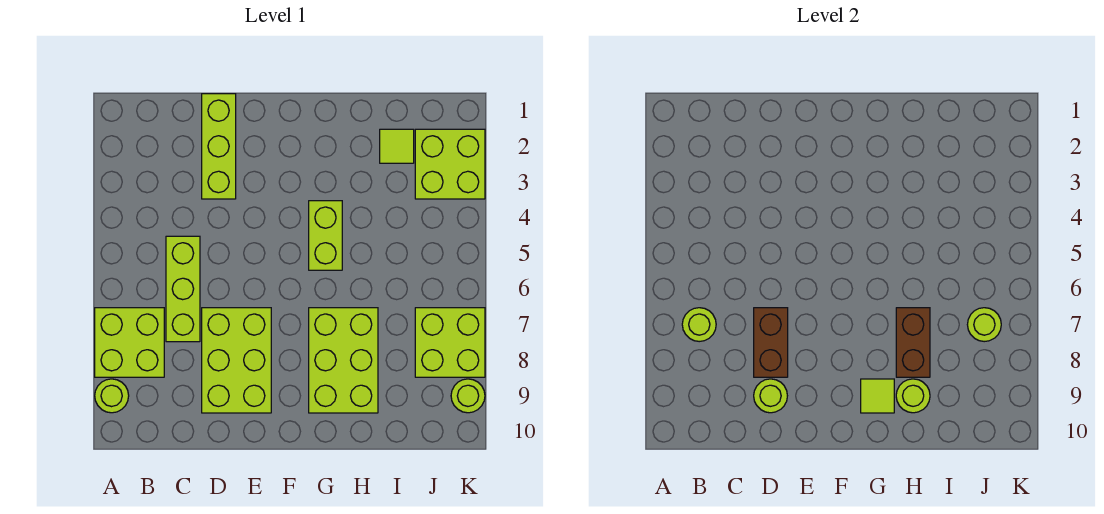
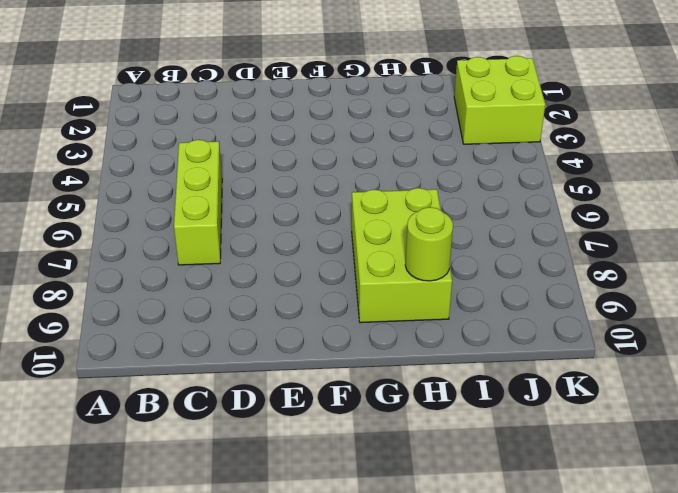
none -> lime brick A7:B8 level 1
none -> lime round brick A9 level 1
none -> lime brick D1:D3 level 1

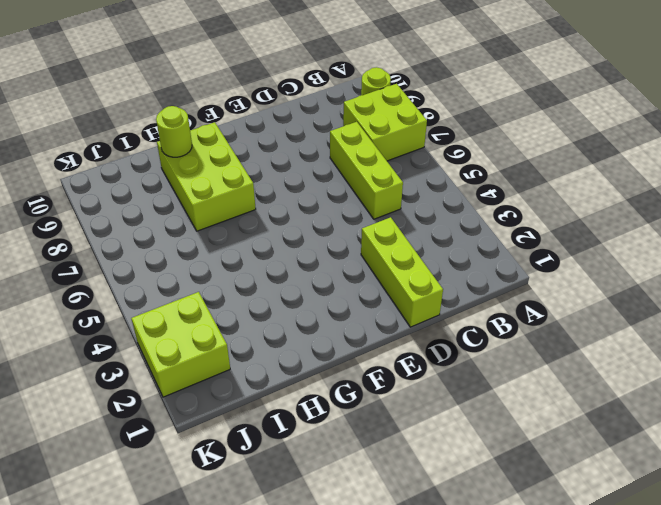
none -> lime brick D7:E9 level 1
none -> lime brick G4:G5 level 1
none -> lime tile I2 level 1

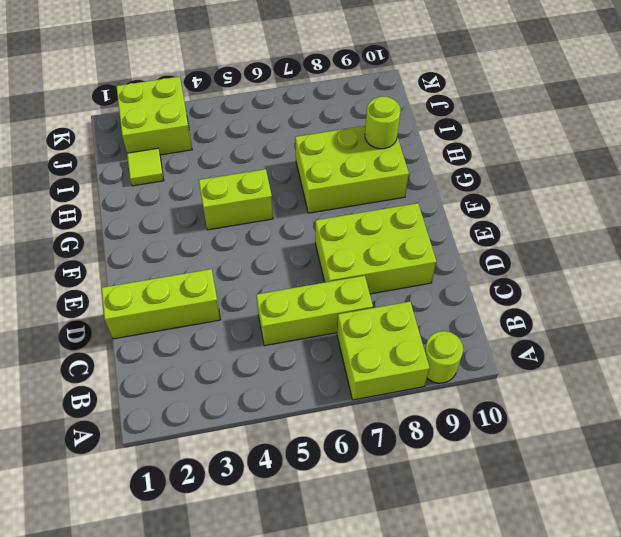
none -> lime brick J7:K8 level 1
none -> lime round brick K9 level 1
none -> lime round brick B7 level 2

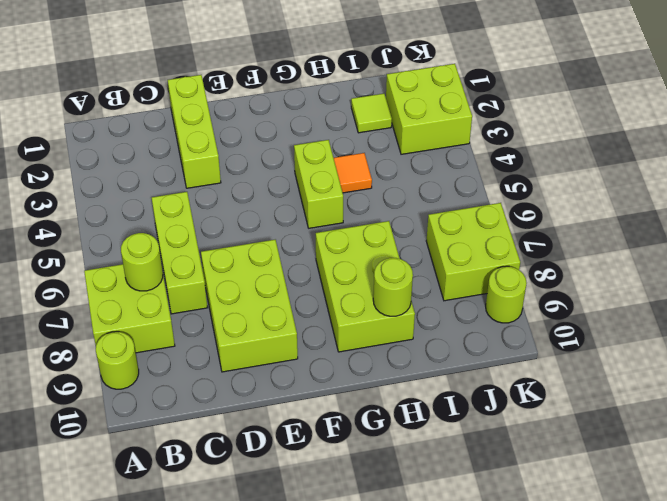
orange tile H4 level 1 -> none
none -> brown brick D7:D8 level 2
none -> lime round brick D9 level 2
none -> lime tile G9 level 2

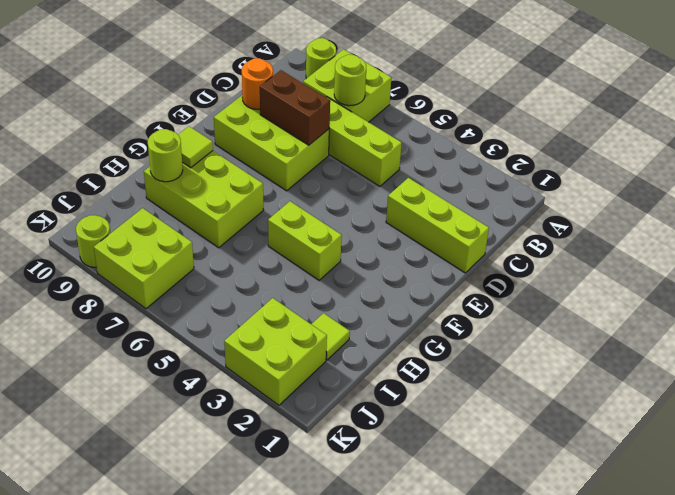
orange round brick D9 level 2 -> lime round brick D9 level 2
none -> brown brick H7:H8 level 2
none -> lime round brick J7 level 2

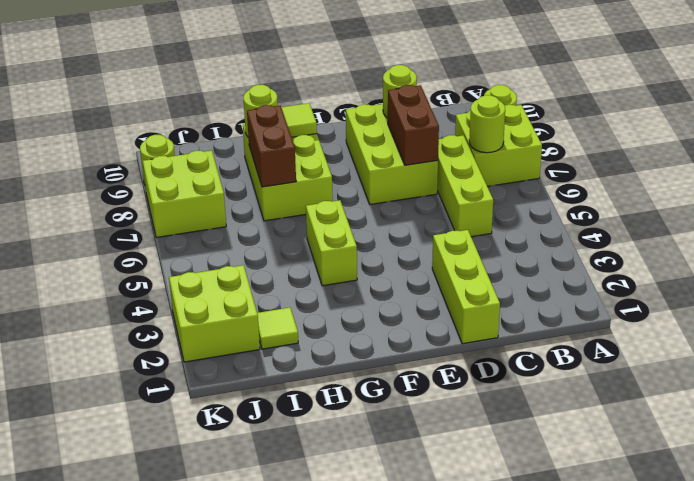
none -> lime round brick J7 level 2

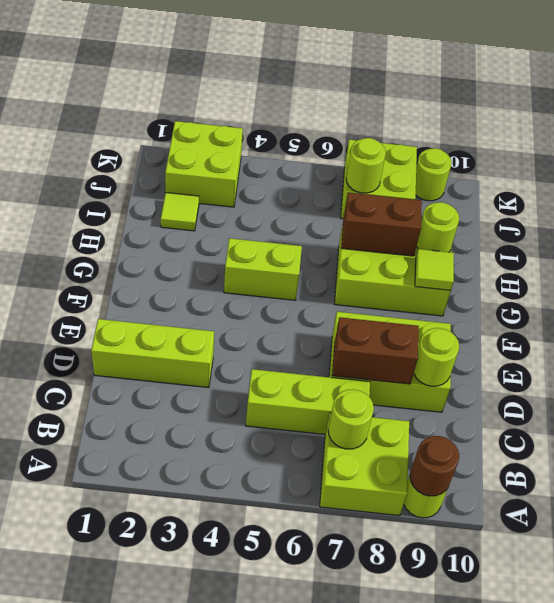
brown round brick A9 level 2 -> none

